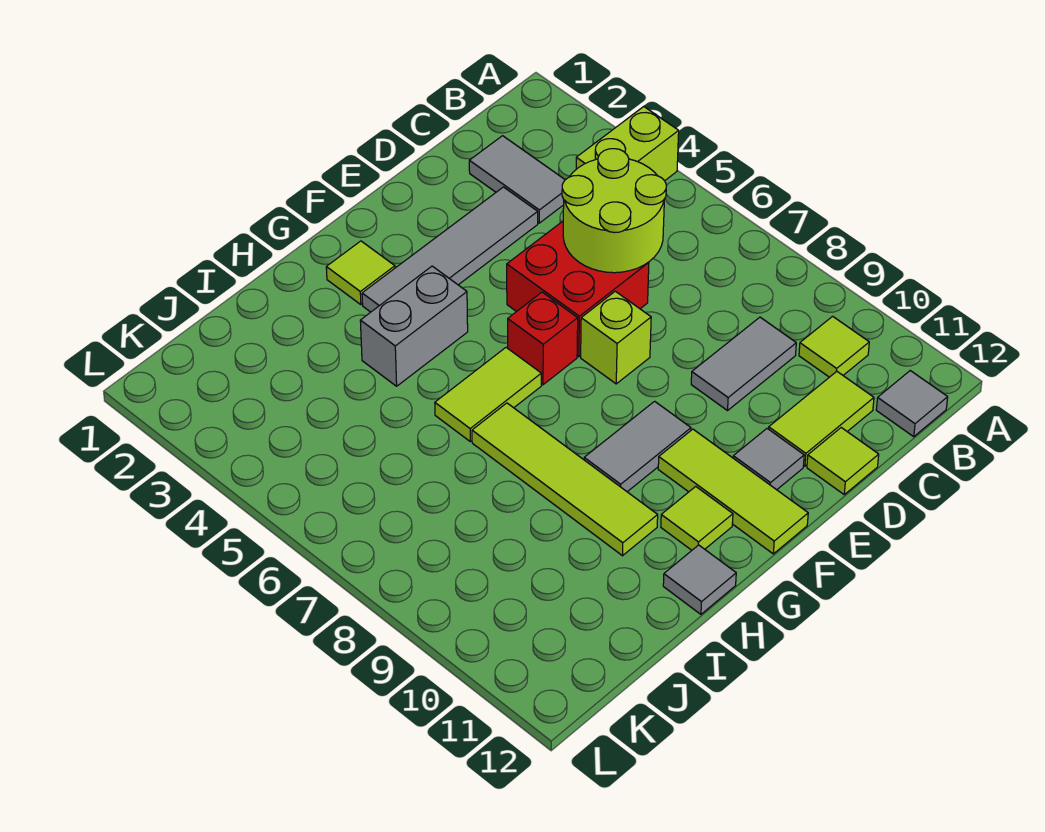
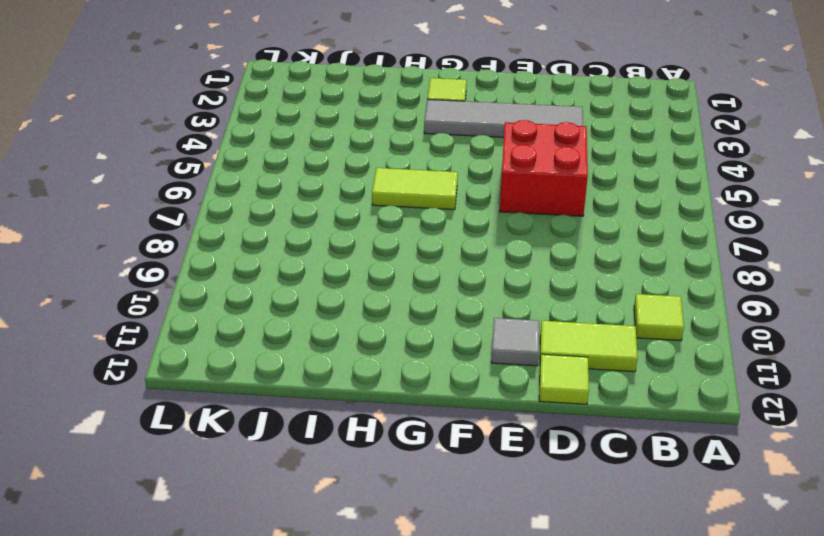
none -> lime brick A4:B4 level 1
none -> grey tile B12 level 1
none -> grey tile C2:C3 level 1

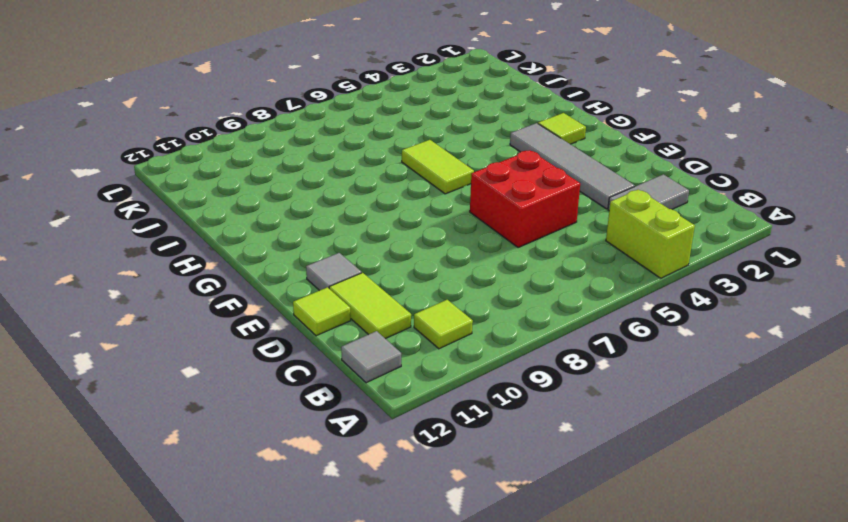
none -> grey tile C9:D9 level 1
none -> lime brick E7 level 1
none -> red brick F6 level 1

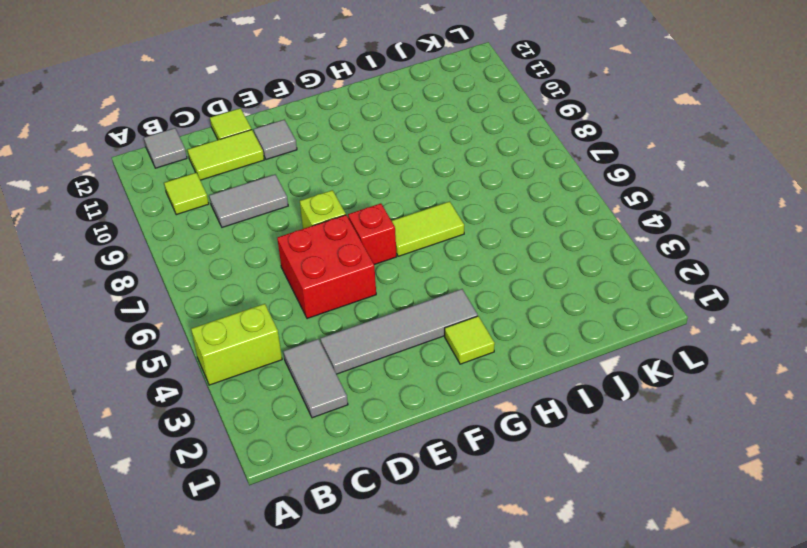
none -> grey tile F9:G9 level 1
none -> lime tile F10:F12 level 1
none -> grey brick G4:H4 level 1

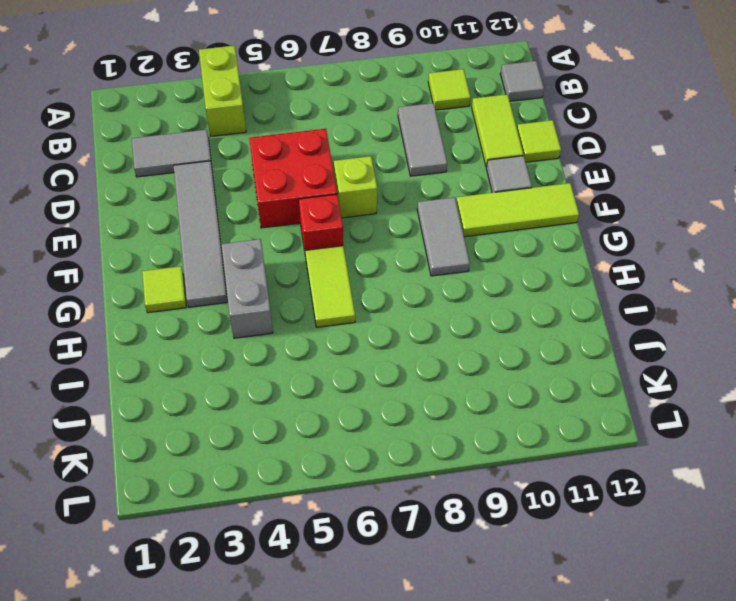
none -> lime tile G11 level 1
none -> lime tile H7:H10 level 1
none -> grey tile H12 level 1

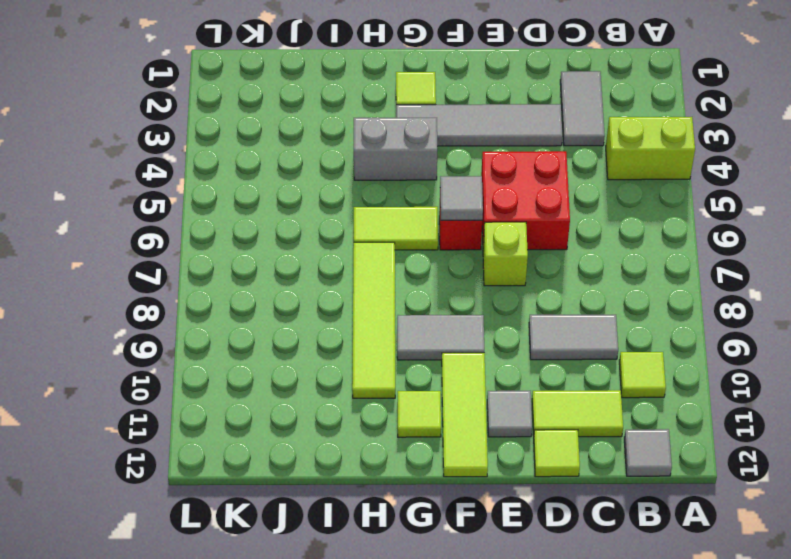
grey tile F6 level 2 -> grey tile H12 level 1
none -> lime round brick C5:D6 level 2

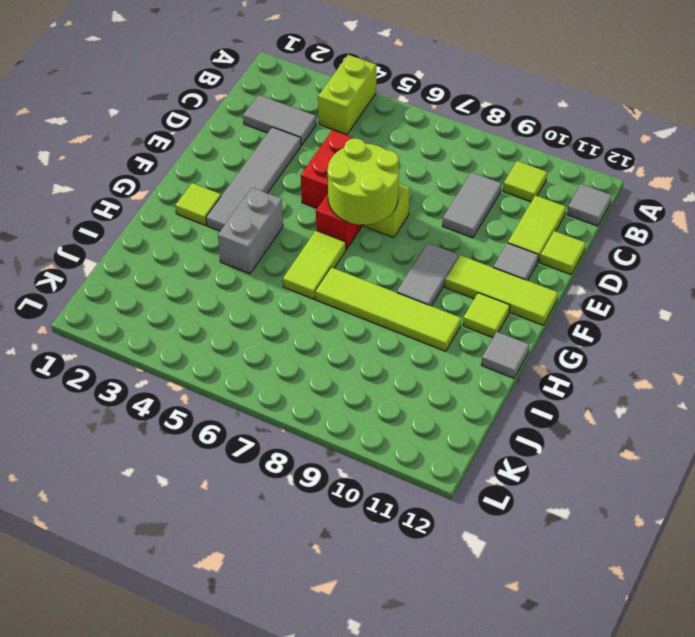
lime round brick E6:F7 level 2 -> lime round brick C5:D6 level 2

